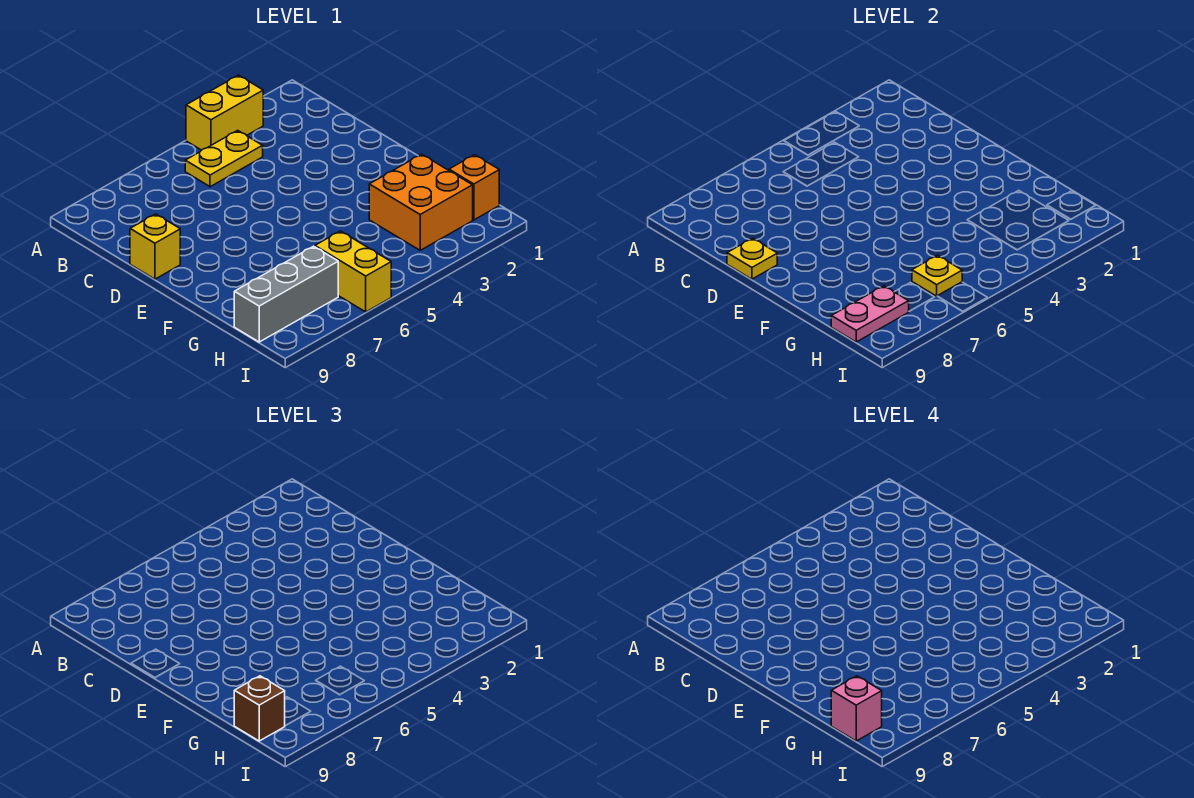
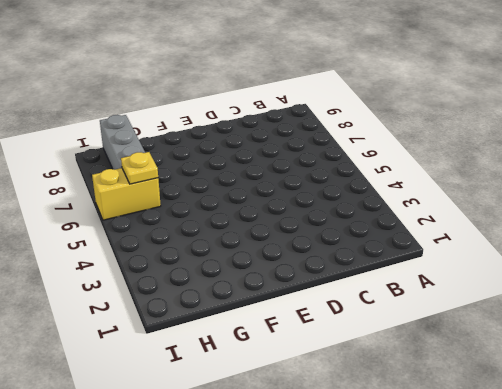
none -> yellow brick A3:A4 level 1
none -> yellow plate B4:B5 level 1
none -> yellow brick D9 level 1

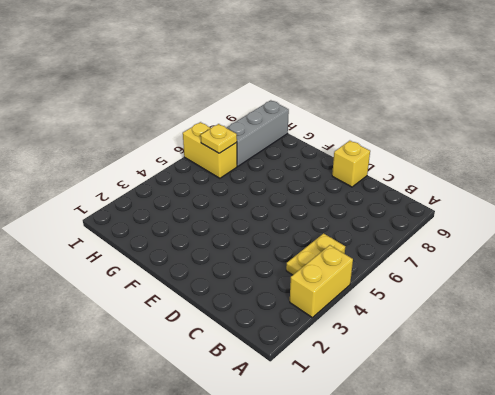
none -> orange brick G2:H3 level 1
none -> orange brick H1 level 1
none -> yellow plate D9 level 2

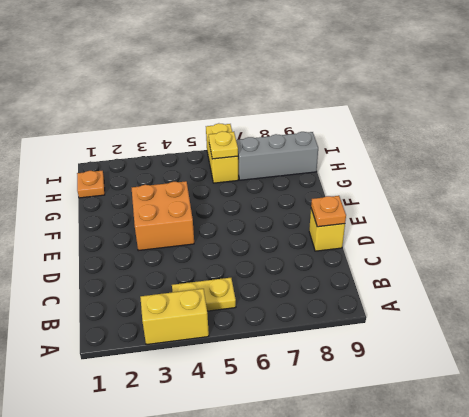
orange plate D9 level 2 -> yellow plate D9 level 2
orange brick E3:F4 level 1 -> orange brick G2:H3 level 1
orange plate H1 level 1 -> orange brick H1 level 1
none -> pink plate H8:H9 level 2
none -> brown brick H9 level 3
none -> pink brick H9 level 4

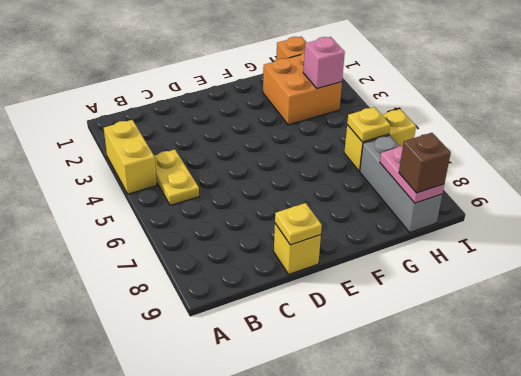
pink brick H3 level 2 -> pink brick H9 level 4

